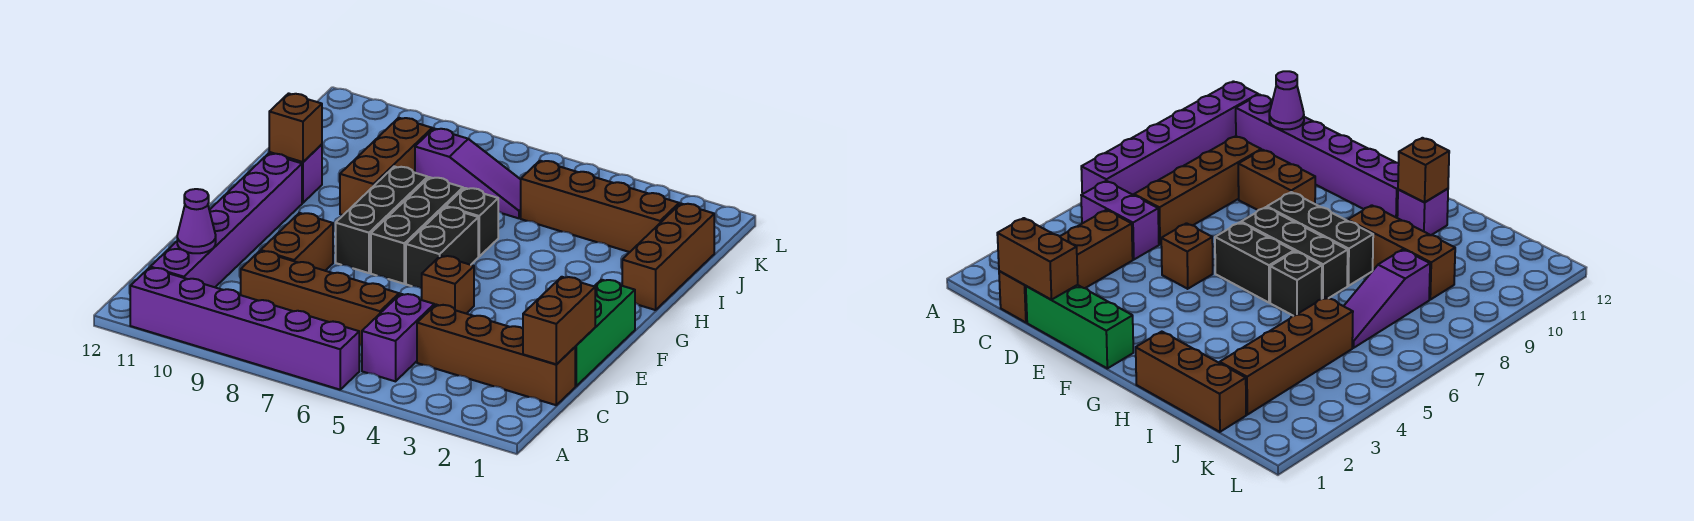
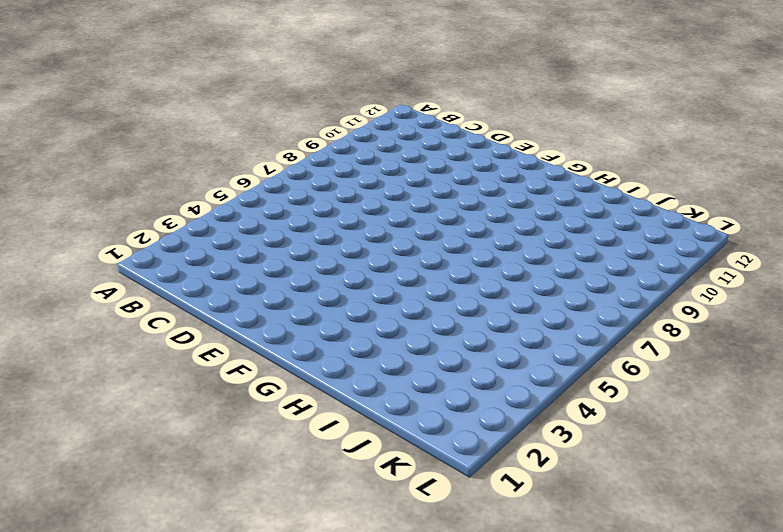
none -> purple brick A6:A11 level 1
none -> purple brick B5:C5 level 1
none -> purple brick B11:G11 level 1

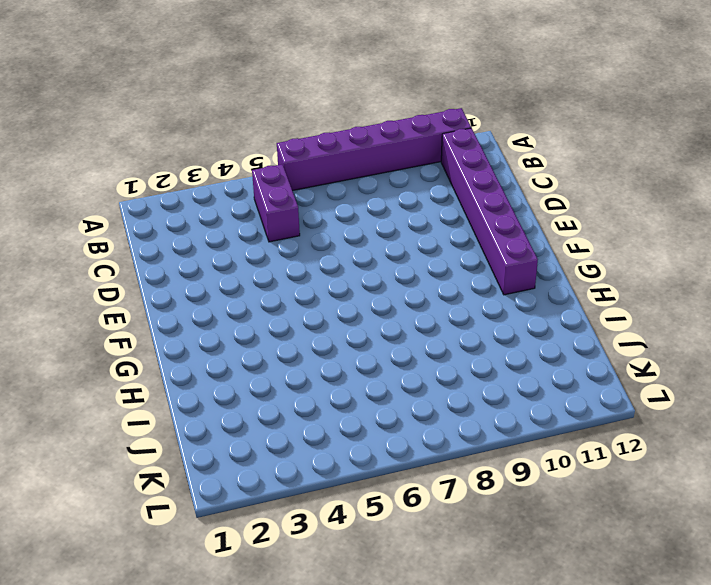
none -> brown brick C1:C4 level 1
none -> brown brick C6:C9 level 1
none -> green brick D1:F1 level 1

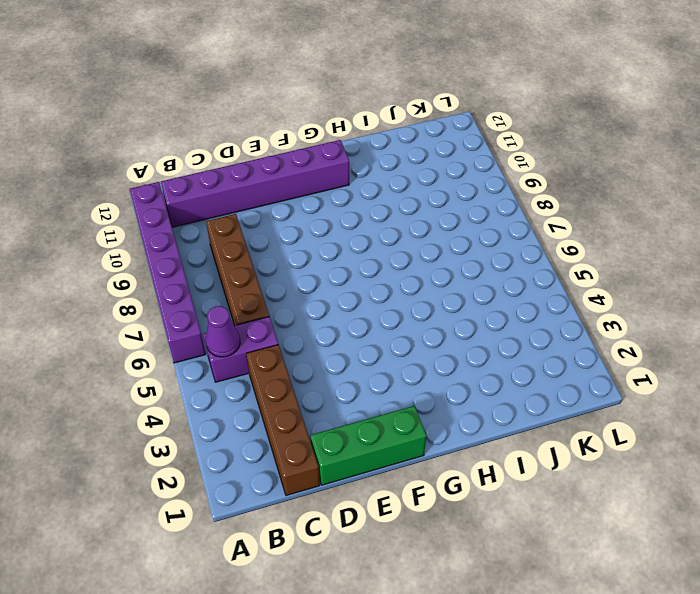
purple cone B5 level 2 -> purple cone C11 level 2
none -> brown brick D9:E9 level 1
none -> brown brick E5 level 1
none -> black brick F6:G6 level 1

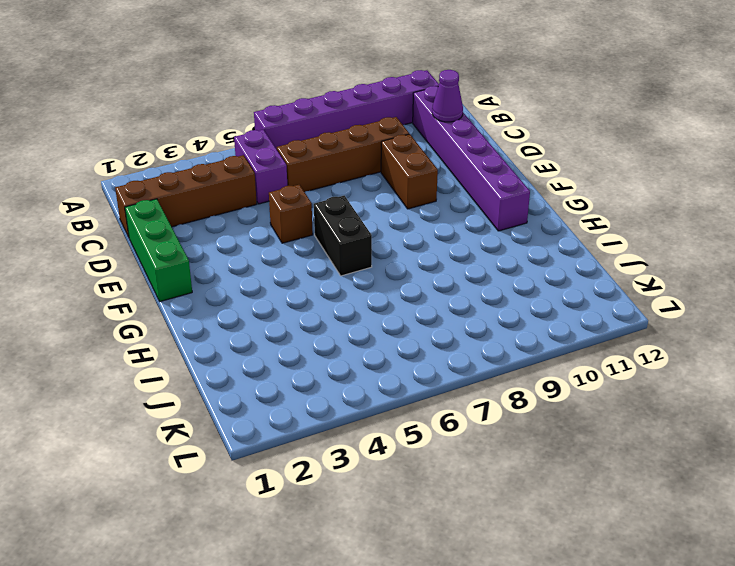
none -> black brick F7:H7 level 1
none -> black brick F8:H8 level 1
none -> brown brick H1:J1 level 1

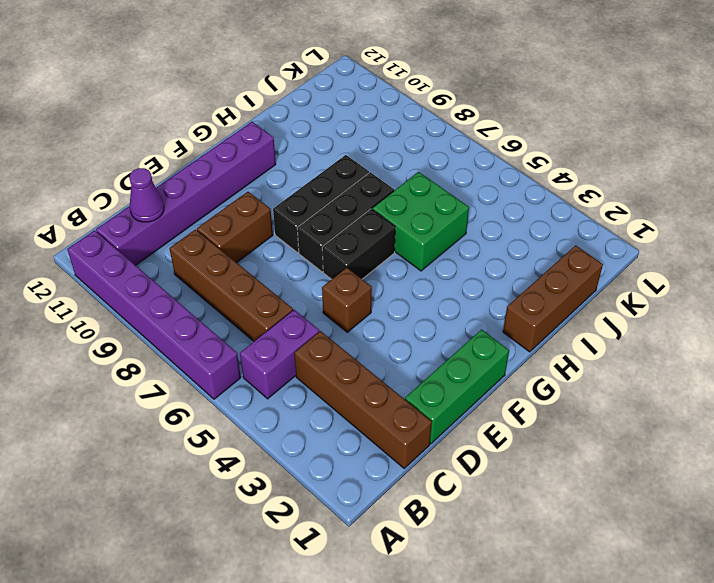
green brick H5:I6 level 1 -> black brick H6 level 1
none -> brown brick H9:J9 level 1
none -> purple brick H11 level 1
none -> brown brick J2:J5 level 1

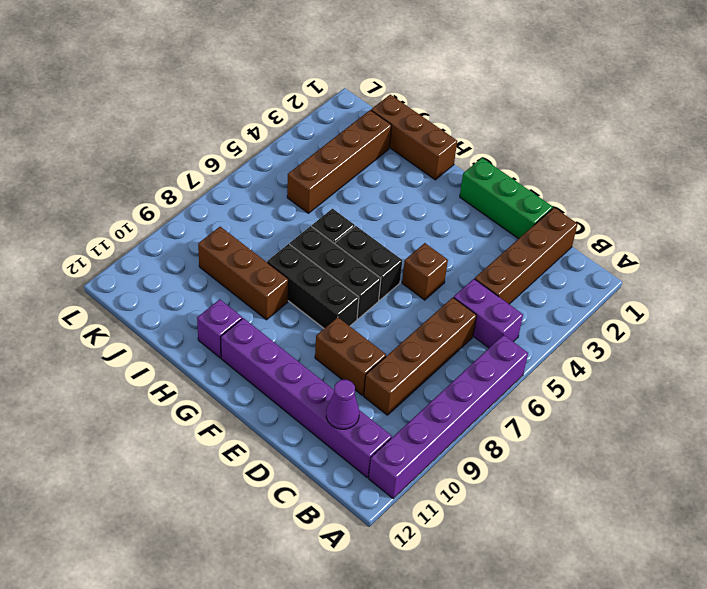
none -> purple slope J6:J8 level 1 top 8
none -> brown brick C1:D1 level 2
none -> brown brick H11 level 2

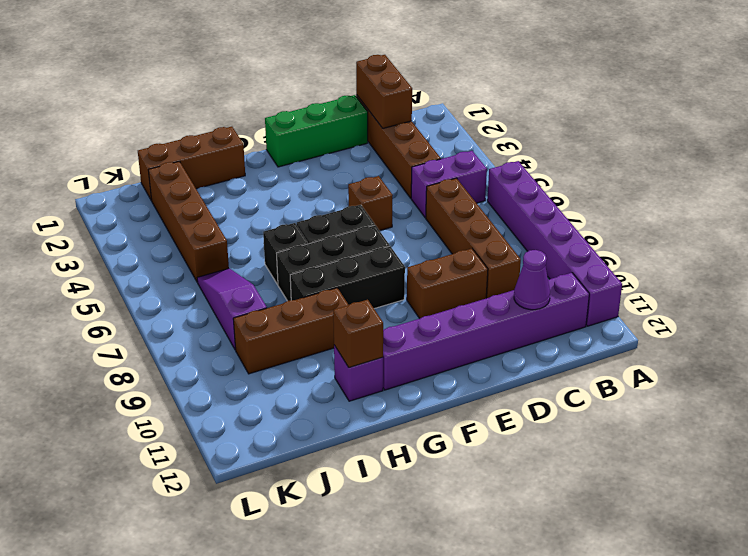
brown brick C1:C2 level 2 -> brown brick C1:D1 level 2

